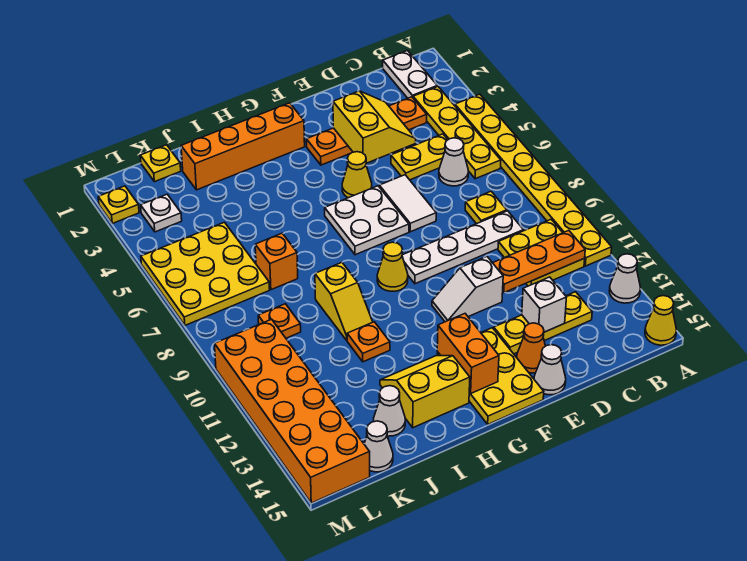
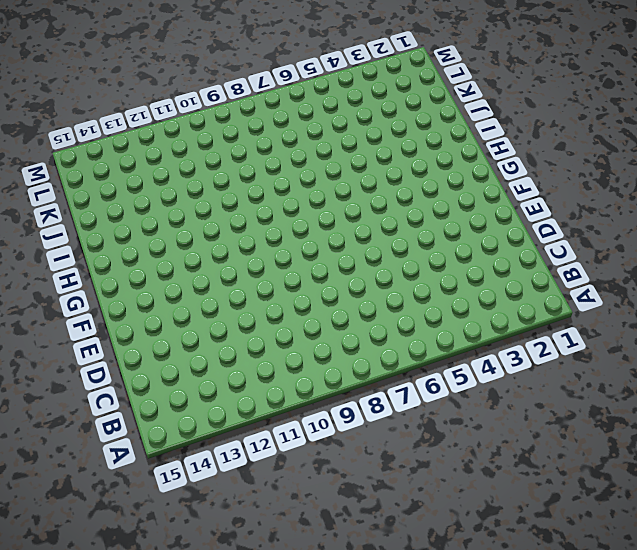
none -> yellow plate A4:A11 level 1
none -> white cone A13 level 1
none -> yellow cone A15 level 1
none -> white plate B1:B2 level 1

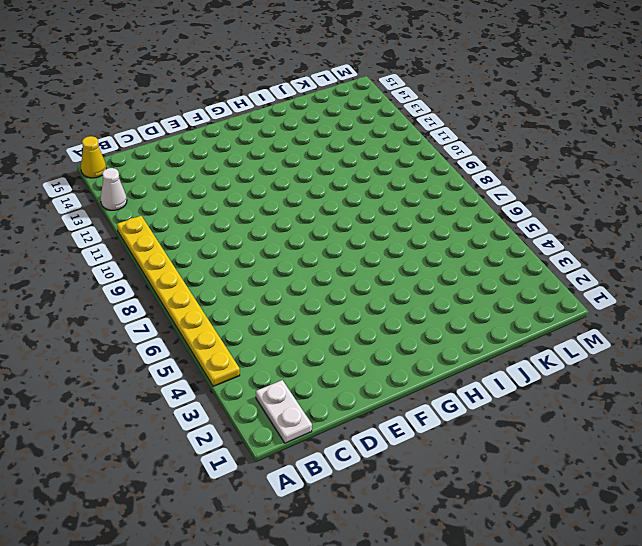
none -> yellow plate B3:B6 level 1
none -> yellow plate B10:C11 level 1
none -> orange plate C3:F3 level 1
none -> yellow plate C5:D5 level 1

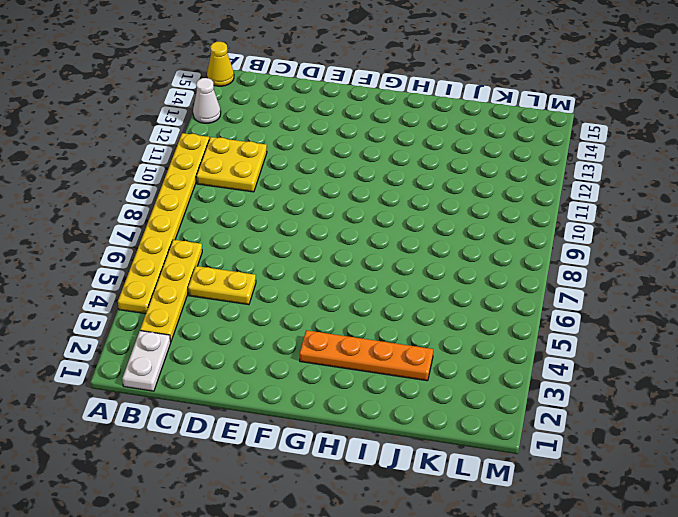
orange plate G3:J3 level 1 -> orange plate C3:F3 level 1
none -> white cone C6 level 1
none -> yellow plate C8 level 1
none -> white plate C9:F9 level 1
none -> yellow plate C13:E13 level 1

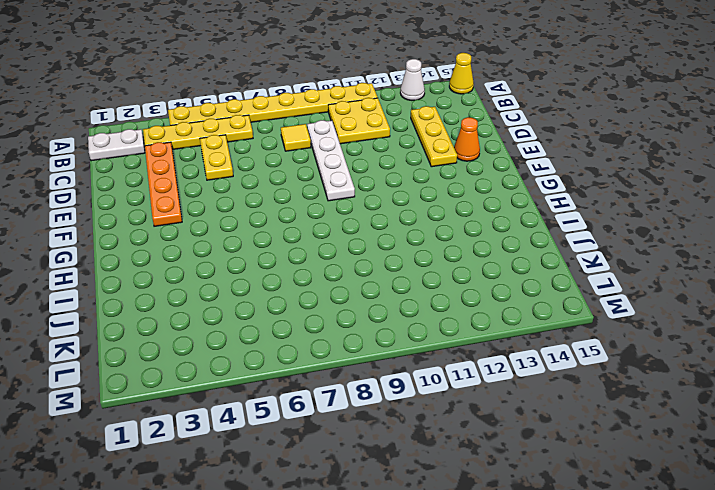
yellow tile C8 level 1 -> yellow plate C8 level 1
none -> white cone C6 level 1
none -> white tile E6:E7 level 1
none -> white slope E11:F11 level 1 top E
none -> white cone E15 level 1

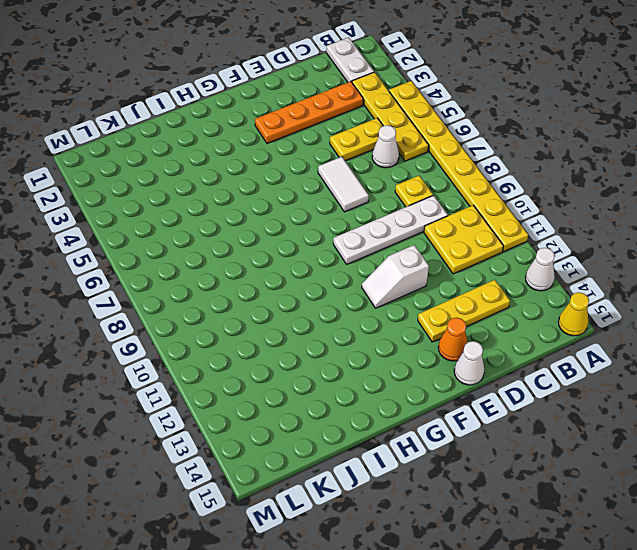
none -> yellow cone F5 level 1
none -> white plate F6:G7 level 1
none -> yellow plate F13:G15 level 1
none -> orange brick G2:J2 level 1

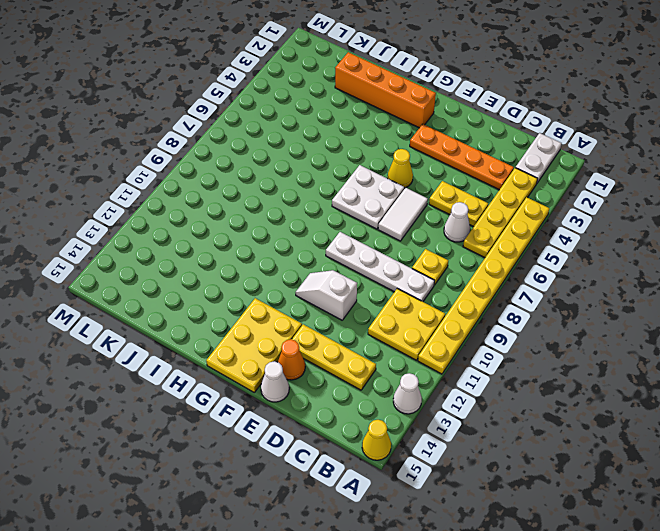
none -> yellow cone G9 level 1
none -> yellow slope H13:I14 level 1 top 14
none -> yellow slope I9:I10 level 1 top 9
none -> orange plate I11 level 1

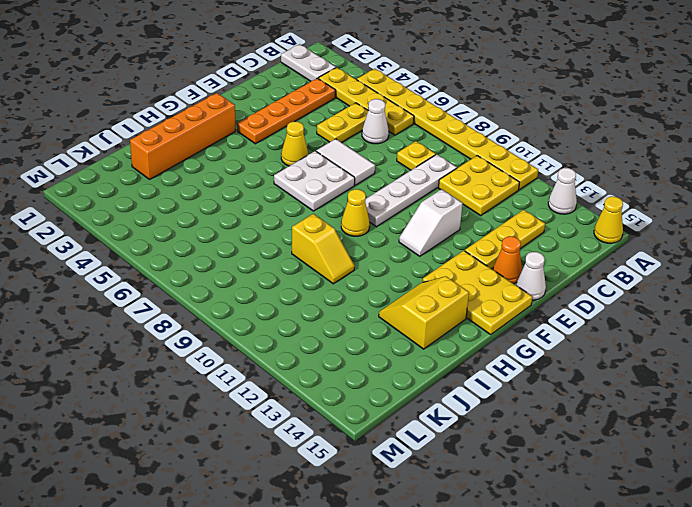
none -> orange plate I11 level 1
none -> orange brick J7 level 1
none -> white cone J14 level 1
none -> yellow plate K1 level 1

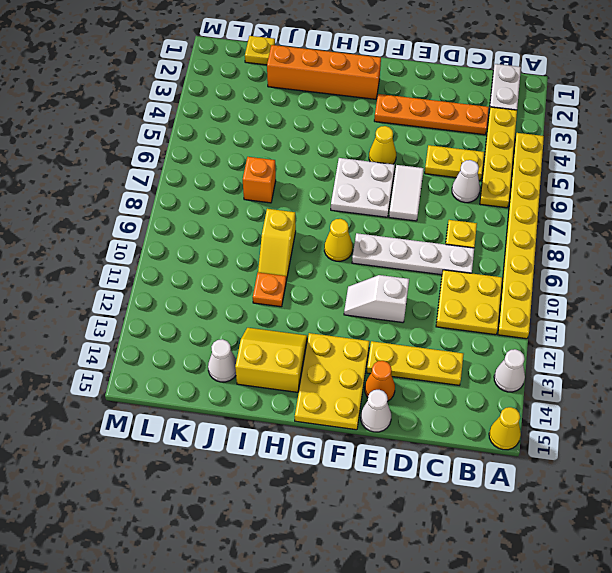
none -> yellow plate K5:M7 level 1
none -> orange plate K9 level 1
none -> white cone K15 level 1
none -> white plate L3 level 1

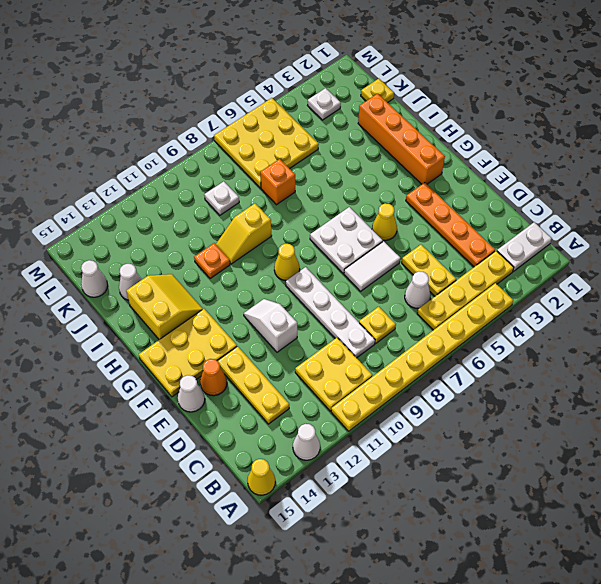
white plate K9 level 1 -> orange plate K9 level 1
none -> orange brick L10:M15 level 1
none -> yellow plate M2 level 1
none -> orange plate B11:D11 level 2
none -> yellow slope D3:E4 level 2 top E

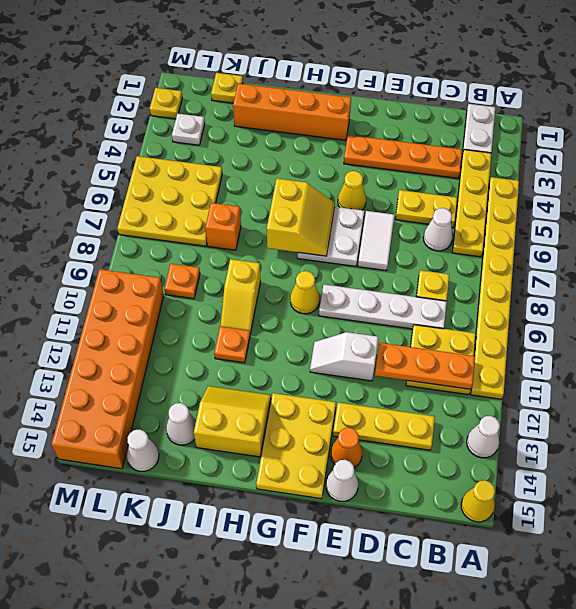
yellow slope G6:H7 level 2 top H -> yellow slope D3:E4 level 2 top E
none -> white brick D13 level 2
none -> orange brick G13:G14 level 2

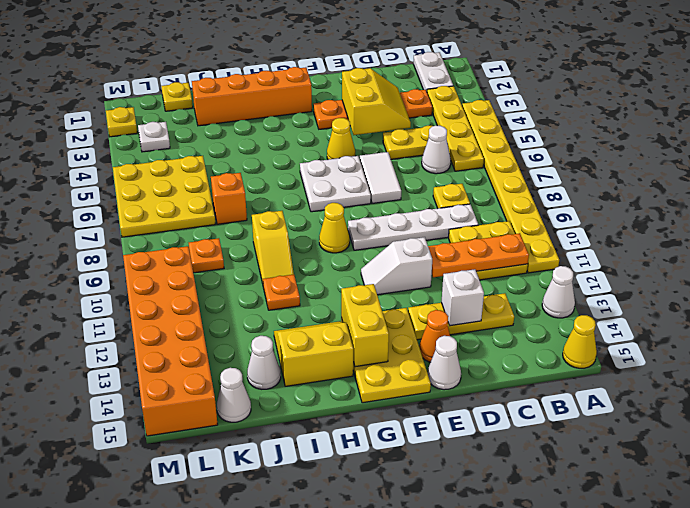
yellow brick G13:G14 level 2 -> orange brick G13:G14 level 2

